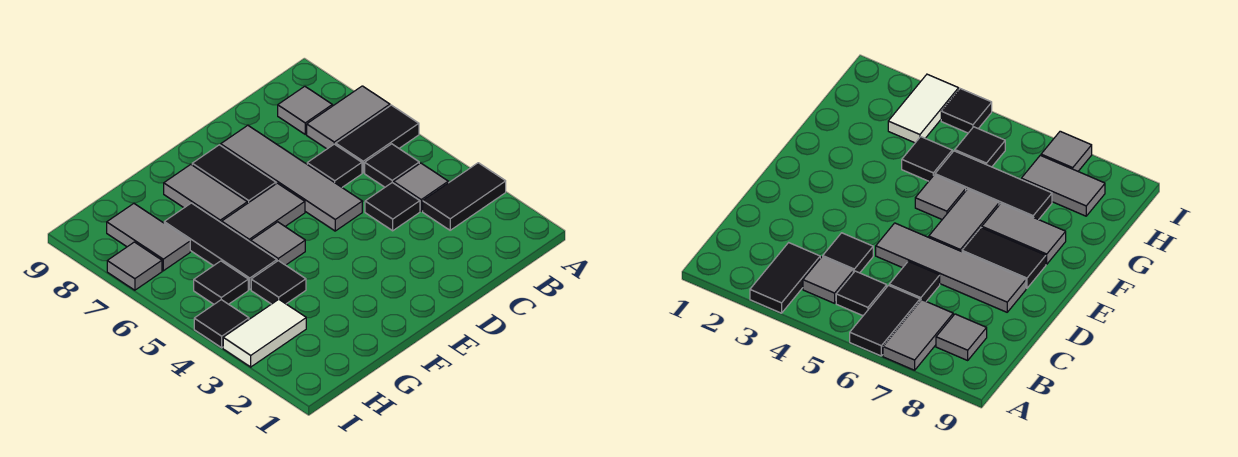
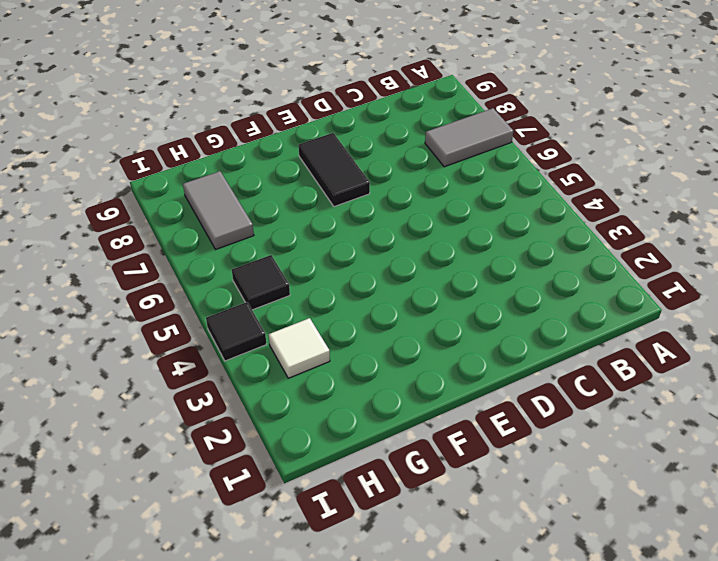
white tile H3 level 1 -> white tile H3:I3 level 1
none -> black tile A3:B3 level 1
none -> black tile A6:B6 level 1
none -> grey tile B4 level 1

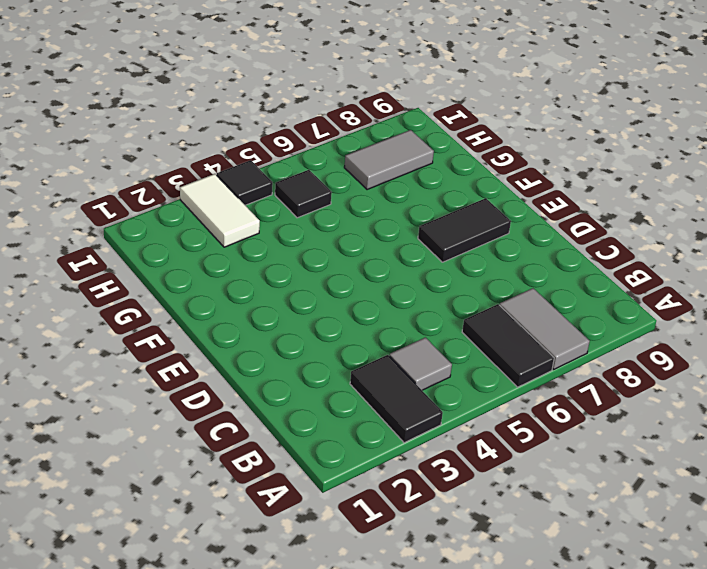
none -> black tile B5 level 1
none -> grey tile B8 level 1
none -> black tile C4 level 1

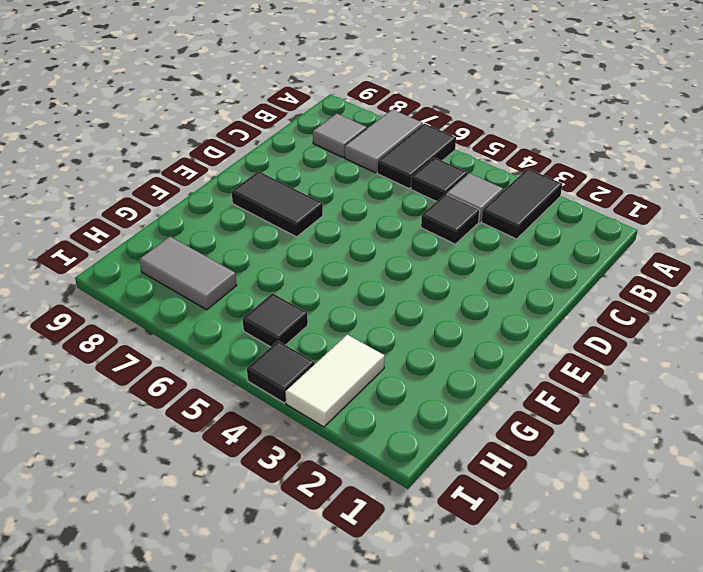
none -> black tile C6 level 1
none -> grey tile D5:D8 level 1
none -> grey tile E6:F6 level 1

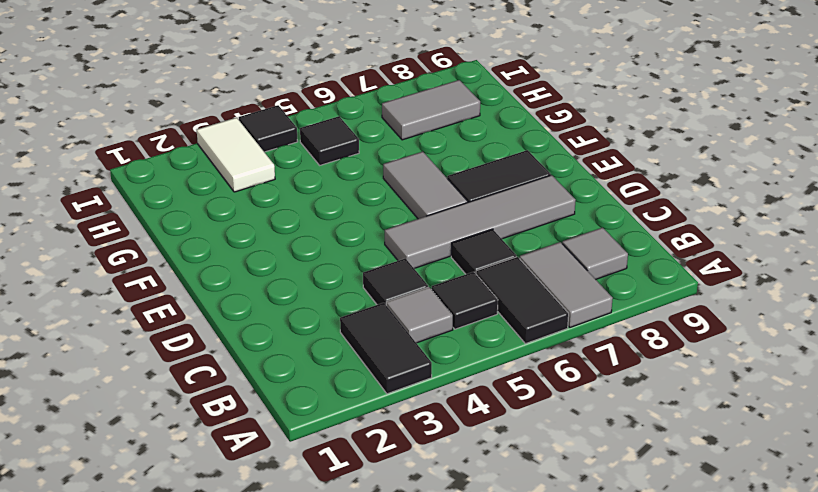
none -> grey tile F5 level 1
none -> grey tile F7:F8 level 1
none -> black tile G4 level 1

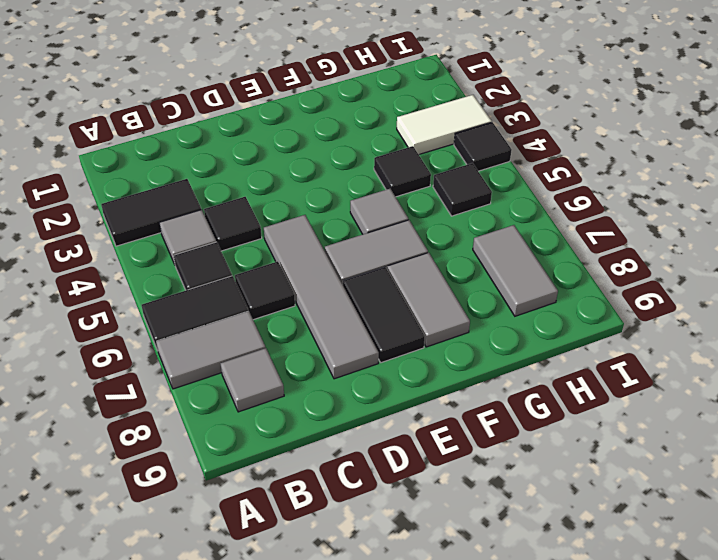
none -> black tile G5:G7 level 1
none -> grey tile I7 level 1

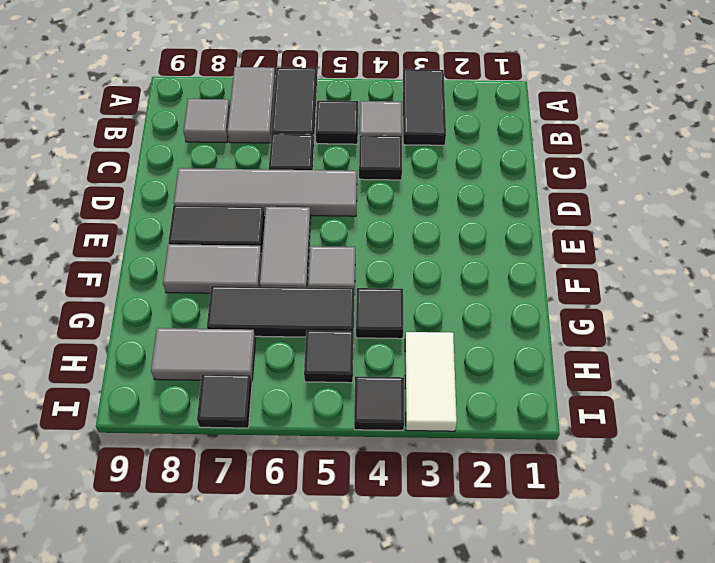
black tile I7 level 1 -> grey tile I7 level 1

